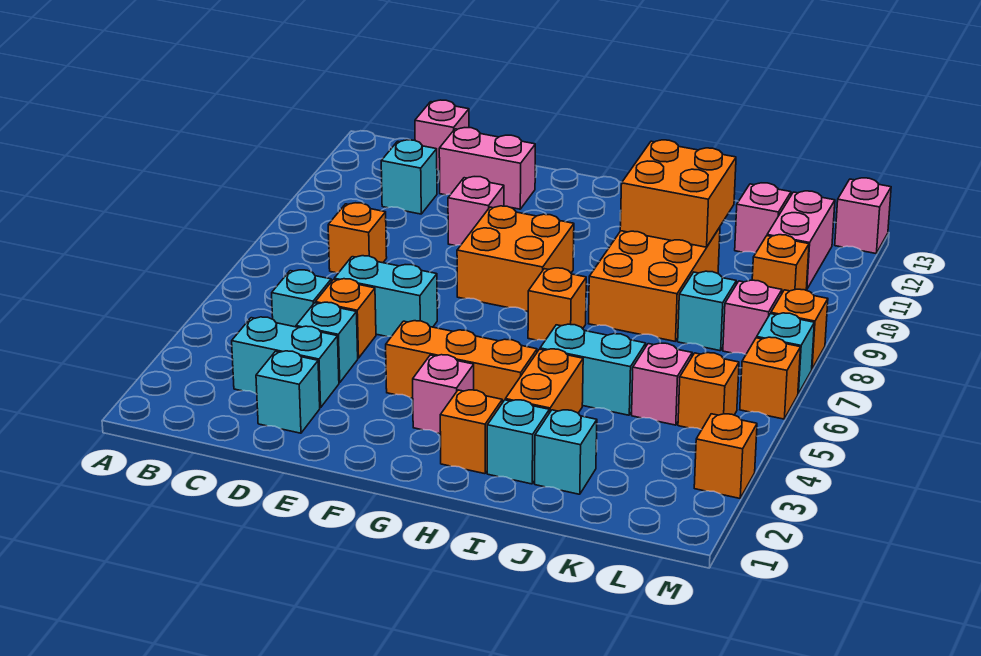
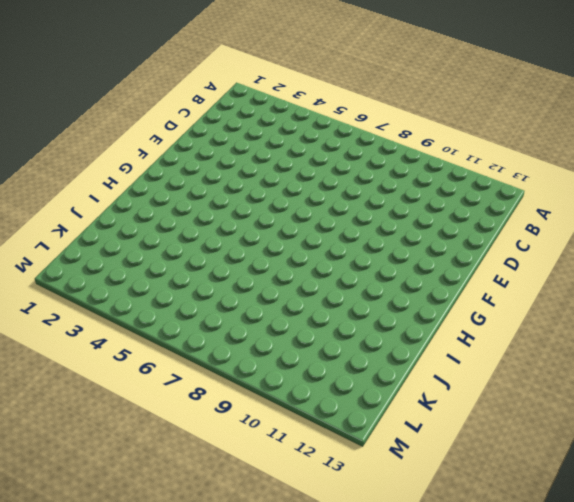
none -> cyan brick C3:D3 level 1
none -> cyan brick C5 level 1
none -> orange brick C8 level 1
none -> cyan brick C11 level 1

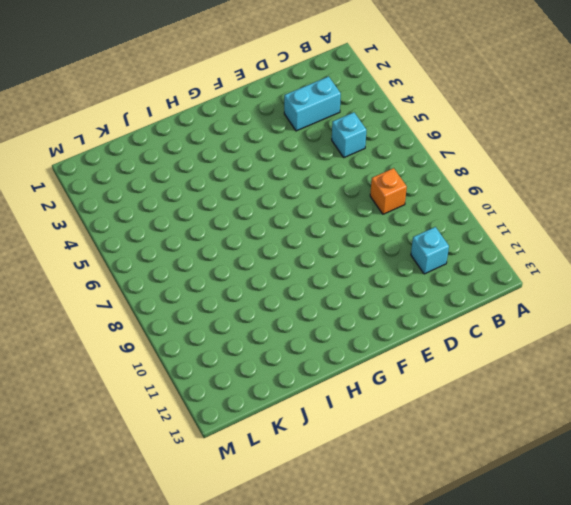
none -> pink brick C13 level 1
none -> cyan brick D2 level 1
none -> cyan brick D4 level 1
none -> orange brick D5 level 1

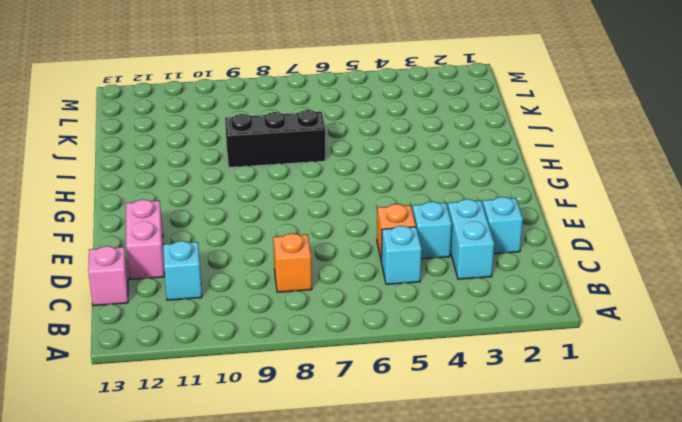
black brick I7:I9 level 1 -> orange brick I8:J10 level 1
none -> cyan brick D6:E6 level 1
none -> pink brick E10 level 1
none -> orange brick F4:H4 level 1
none -> orange brick F8:G9 level 1

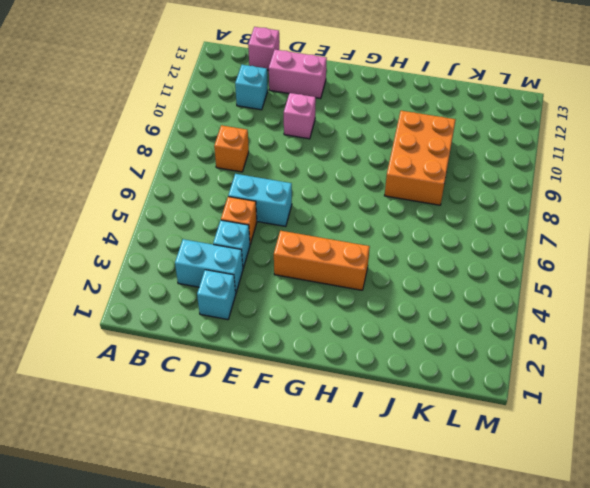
none -> cyan brick C5 level 1
none -> orange brick F8:G9 level 1
none -> pink brick G3 level 1
none -> orange brick H2 level 1

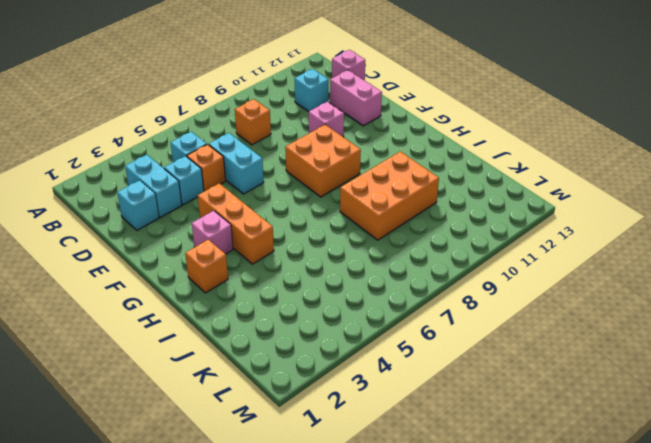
none -> orange brick H7 level 1
none -> cyan brick I2 level 1
none -> orange brick I3:I4 level 1
none -> cyan brick I5:J5 level 1

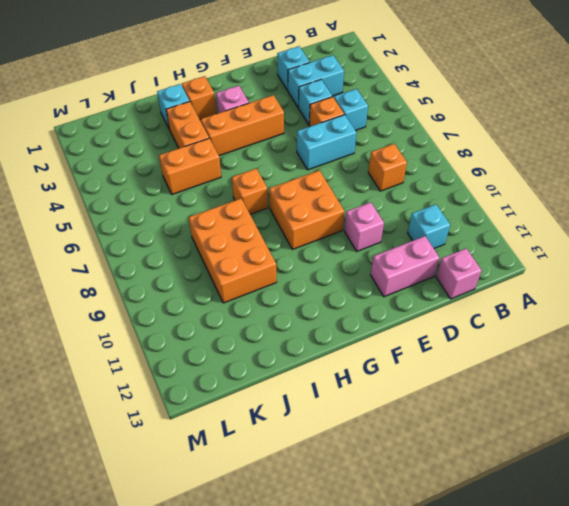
orange brick I5:J5 level 1 -> cyan brick I5:J5 level 1
none -> cyan brick J2 level 1
none -> pink brick K5 level 1
none -> cyan brick K8 level 1
none -> pink brick K12 level 1

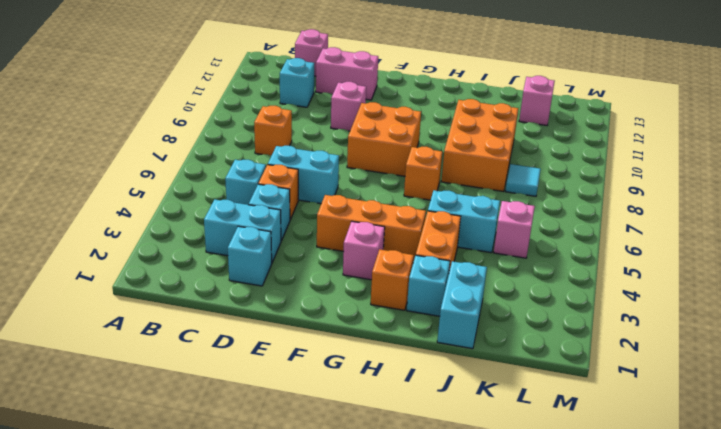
cyan brick J1:J2 level 1 -> cyan brick J2 level 1
cyan tile K8 level 1 -> cyan brick K8 level 1
none -> orange brick L5 level 1
none -> pink brick L8 level 1
none -> orange brick L10 level 1
none -> pink brick L11:L12 level 1

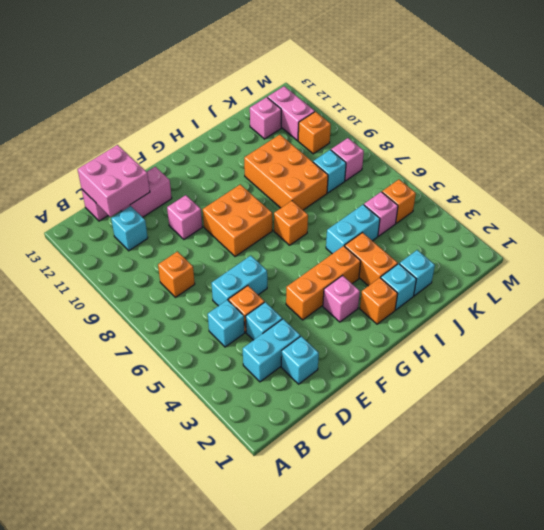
pink brick C12:D13 level 2 -> none
none -> orange brick M3 level 1
none -> orange brick M6 level 1
none -> cyan brick M7 level 1
none -> orange brick M8 level 1

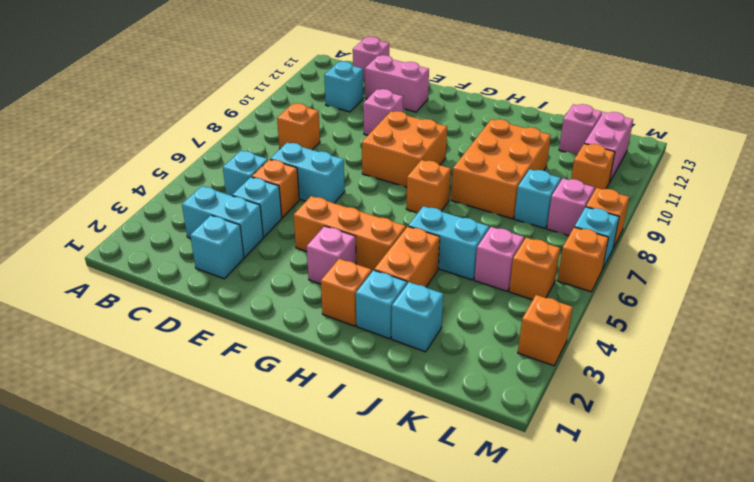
none -> pink brick M13 level 1
none -> orange brick I10:J11 level 2

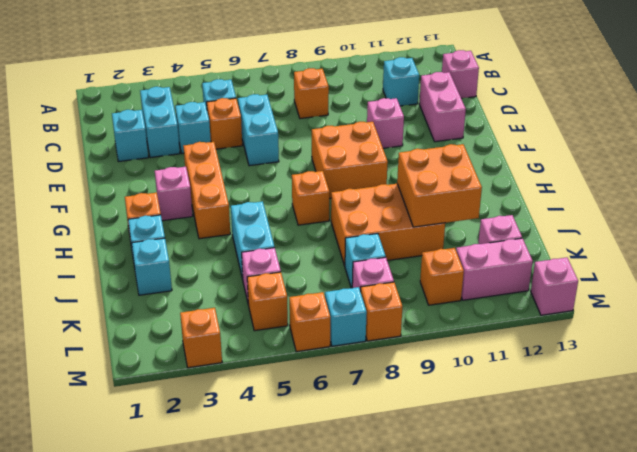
none -> orange brick I3:I4 level 1

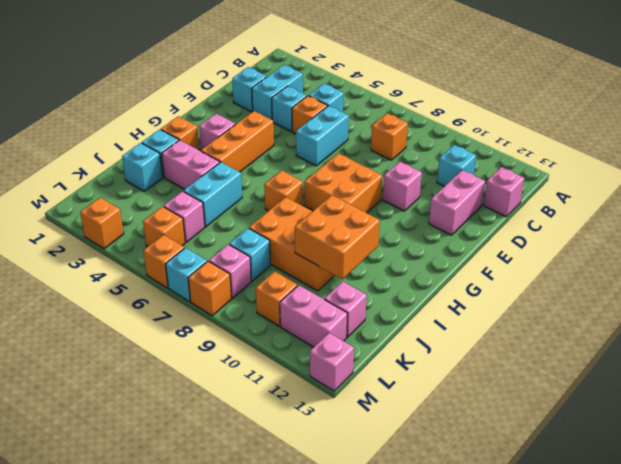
pink brick I3:I4 level 1 -> orange brick I3:I4 level 1

